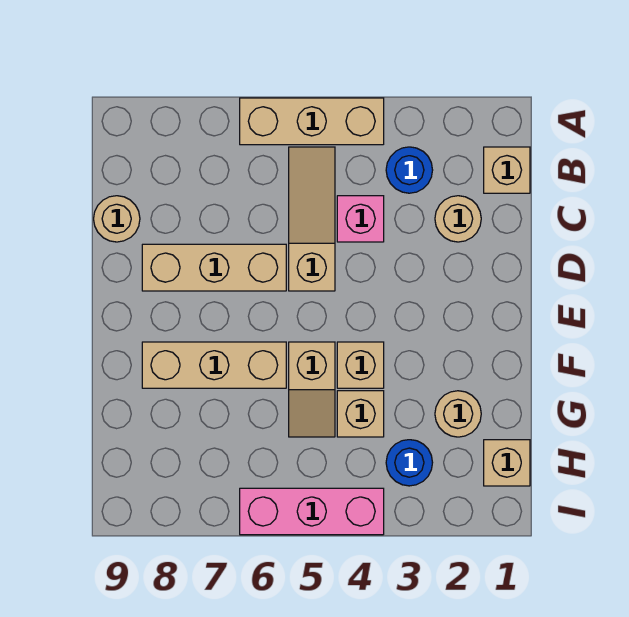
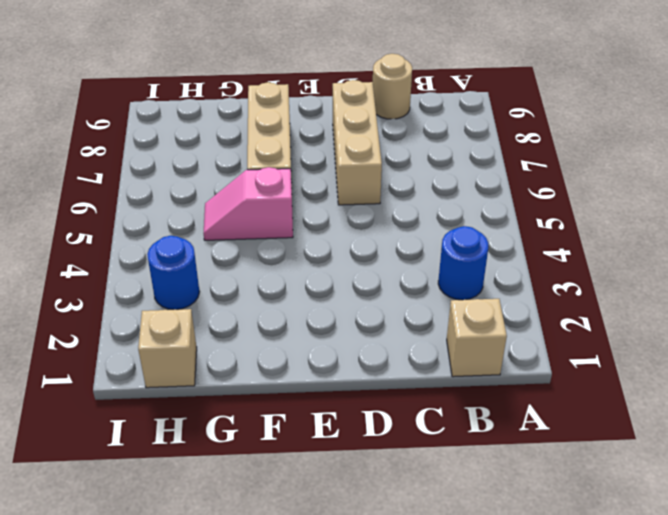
pink slope F5:G5 level 1 top F -> tan slope F5:G5 level 1 top F
none -> tan brick A4:A6 level 1
none -> tan slope B5:D5 level 1 top D
none -> tan round brick C2 level 1

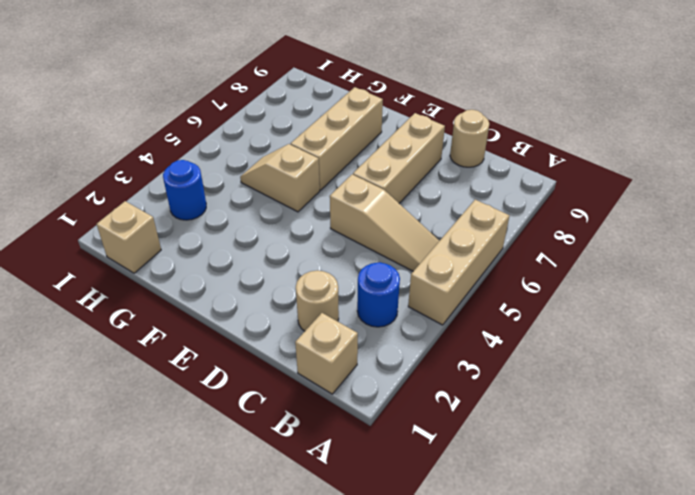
none -> pink brick C4 level 1
none -> tan brick F4 level 1
none -> tan round brick G2 level 1

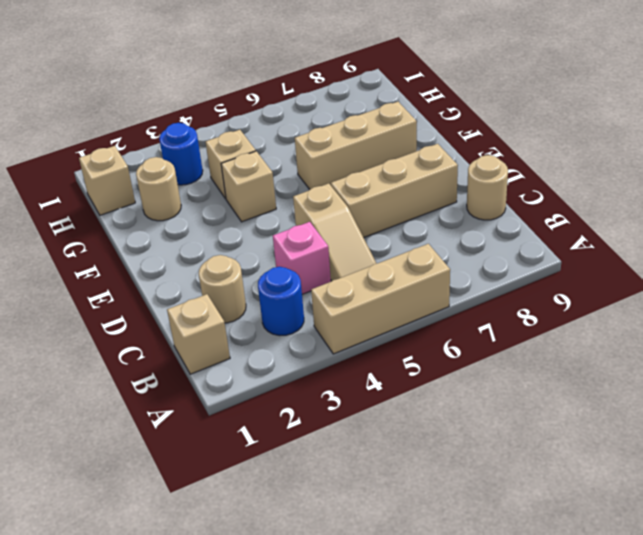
none -> tan slope F5:G5 level 1 top F
none -> pink brick I4:I6 level 1

